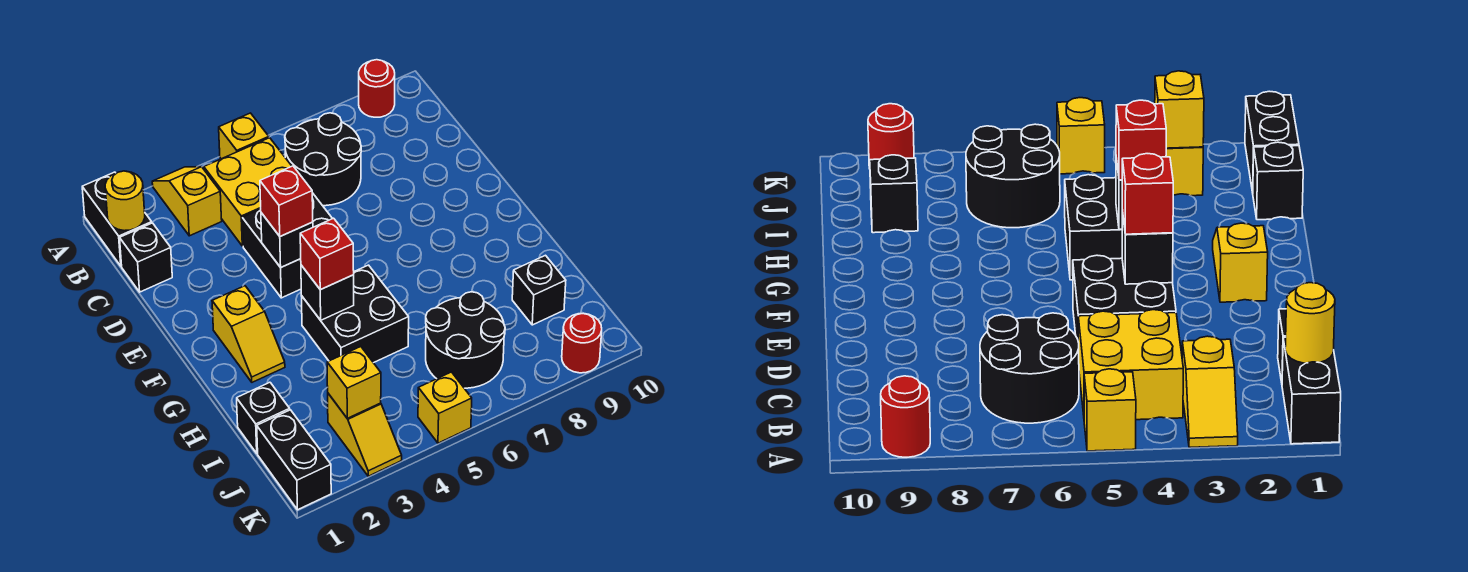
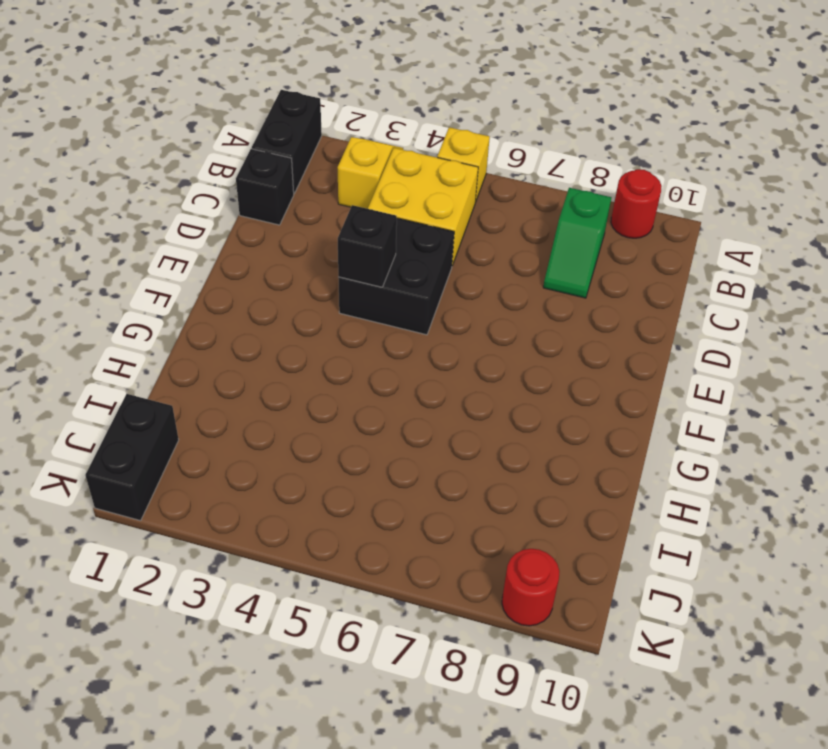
green slope B8:C8 level 1 top B -> none
none -> black round brick B6:C7 level 1
none -> yellow slope F2:G2 level 1 top F
none -> black brick G4:H5 level 1

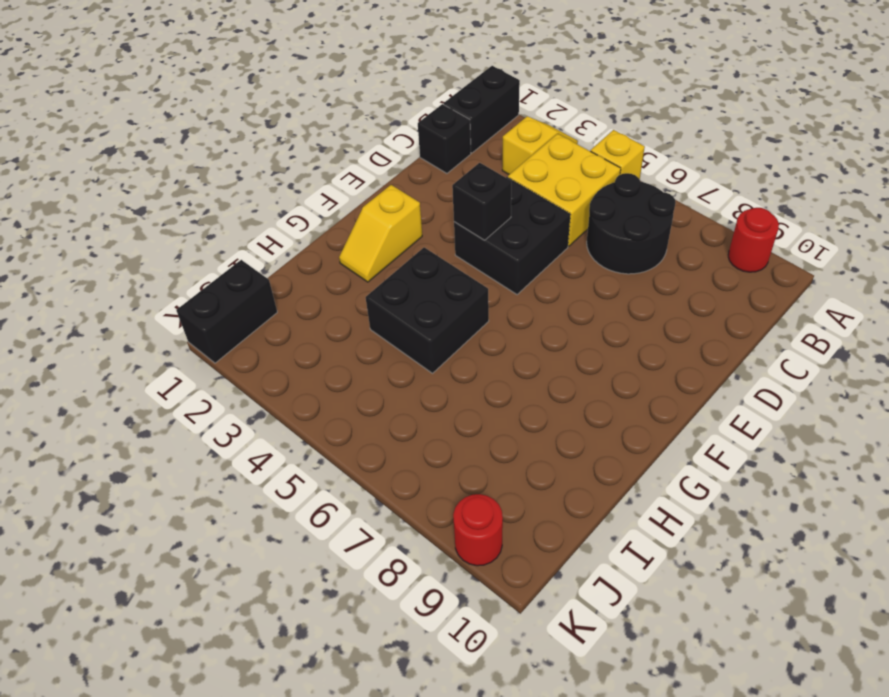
none -> black brick I1 level 1
none -> black round brick I6:J7 level 1
none -> black brick I9 level 1

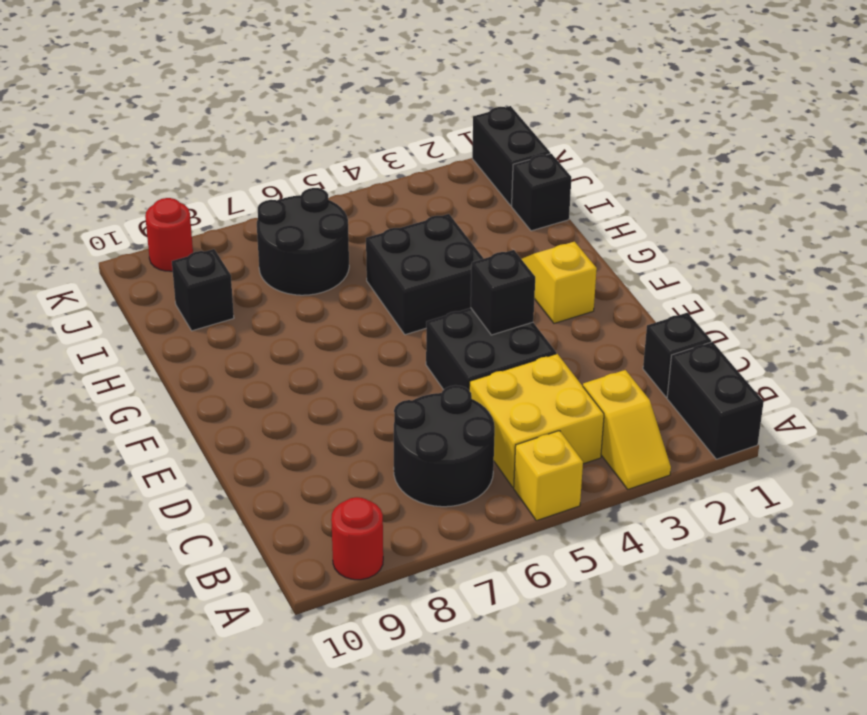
none -> yellow slope J3:K3 level 1 top J
none -> yellow brick K5 level 1
none -> yellow round brick B1 level 2

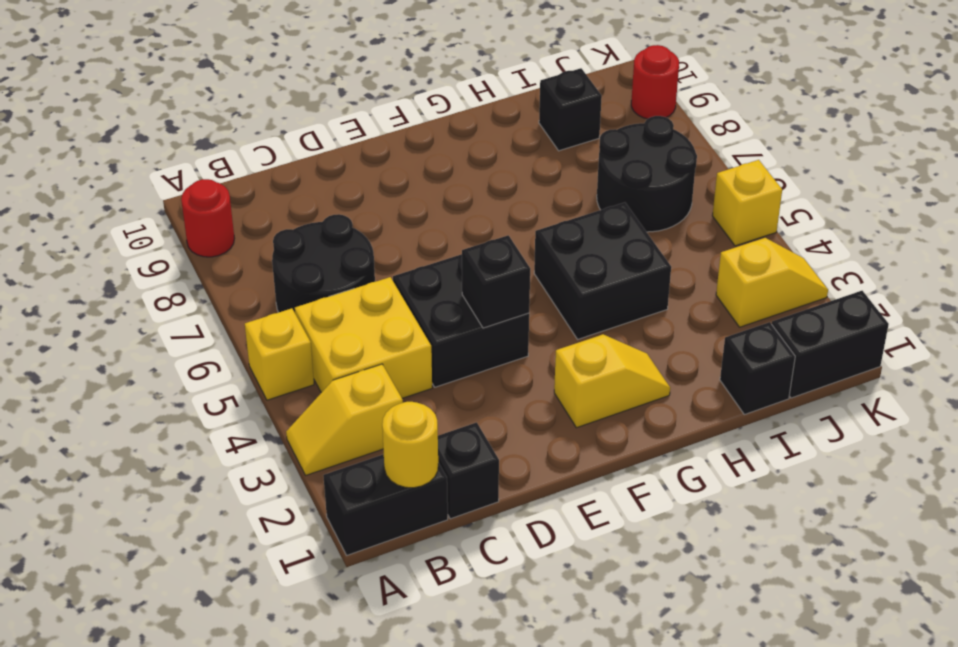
none -> black brick G4 level 2
none -> yellow brick J3 level 2
none -> red brick E4 level 3

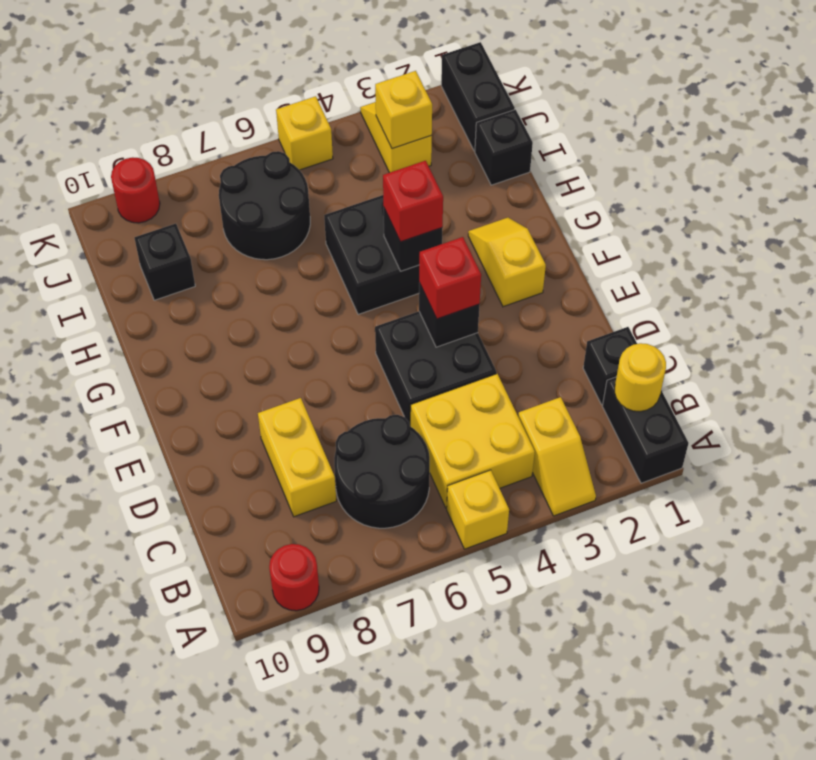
yellow brick C8:D8 level 1 -> none

